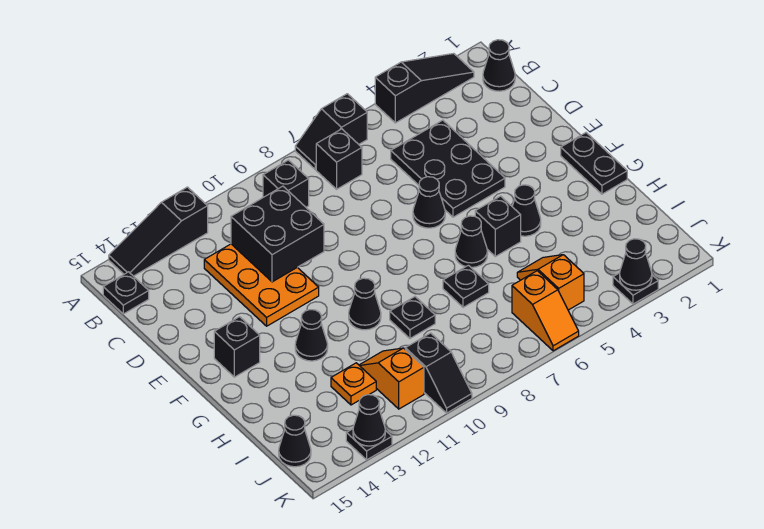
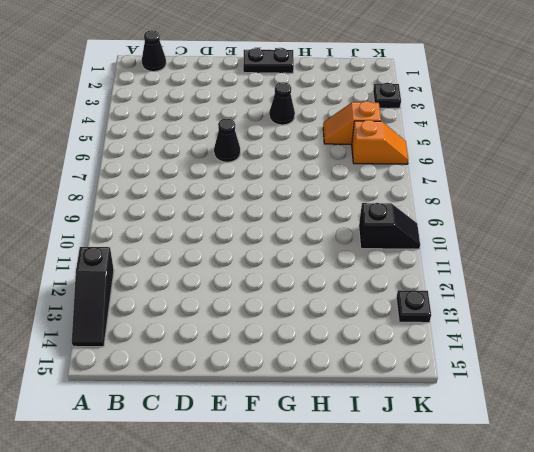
none -> black slope A2:A4 level 1 top 4
none -> black slope A6:A7 level 1 top 6
none -> black brick B7 level 1
none -> black brick B9 level 1

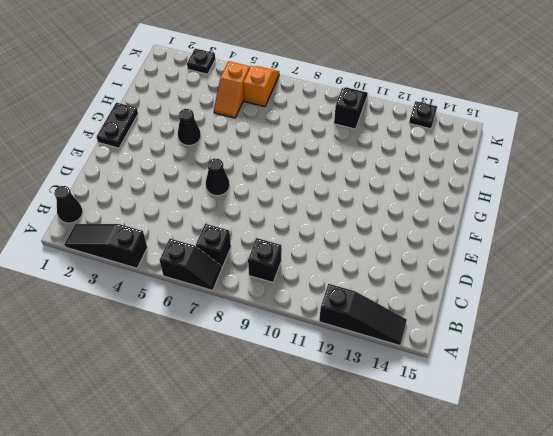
none -> black plate B15 level 1
none -> black plate C4:E5 level 1
none -> orange plate C11:E12 level 1
none -> black brick F14 level 1

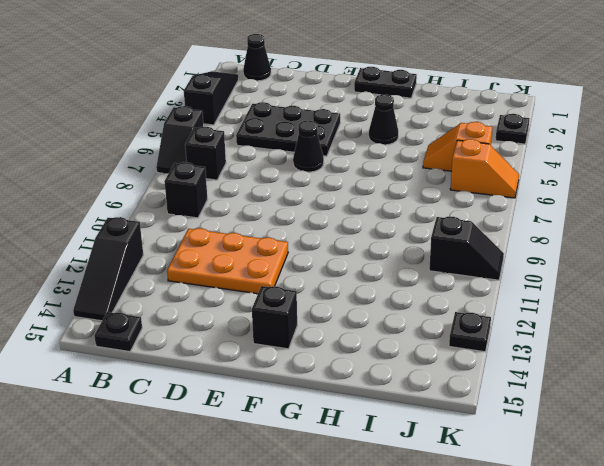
none -> black brick G5 level 1
none -> black cone G6 level 1
none -> black cone G10 level 1
none -> black cone G12 level 1

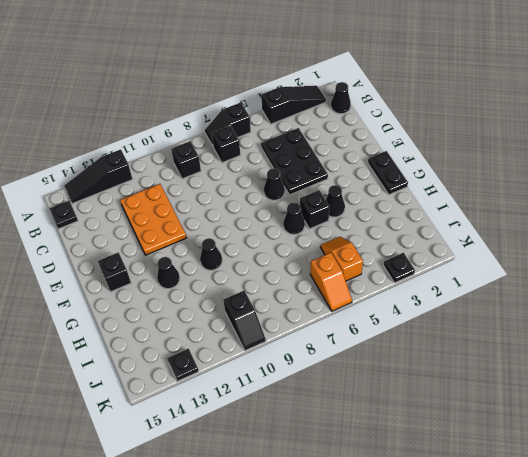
none -> black plate H7 level 1
none -> black plate H9 level 1
none -> orange slope I11:J11 level 1 top J
none -> orange plate I12 level 1

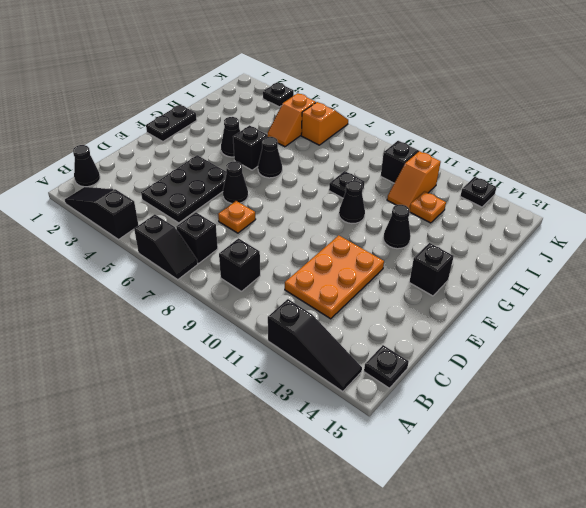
orange plate D7 level 1 -> none
none -> black plate H7 level 1
none -> black cone J15 level 1
none -> black brick C10:D11 level 2
none -> black cone K3 level 2

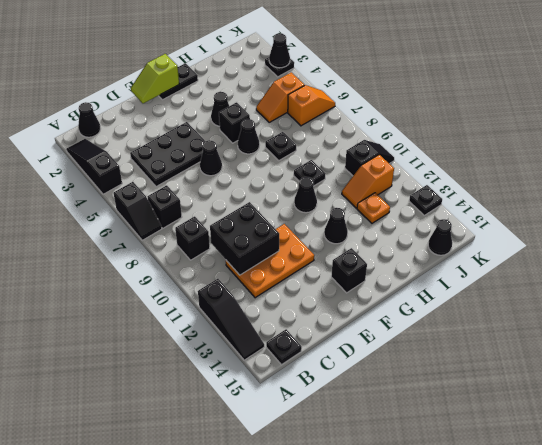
lime slope E1:F1 level 2 top F -> none
none -> black cone K13 level 2

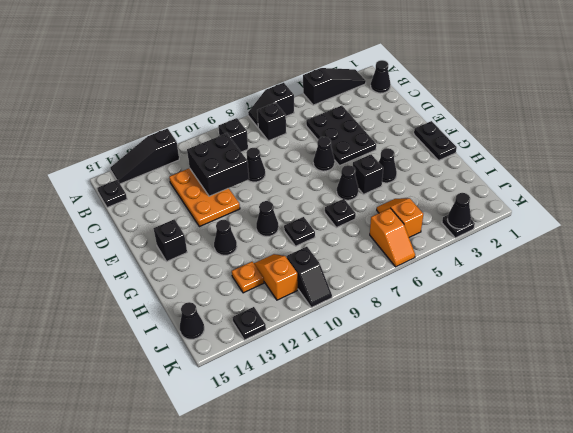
black cone D9 level 1 -> black cone K13 level 2

